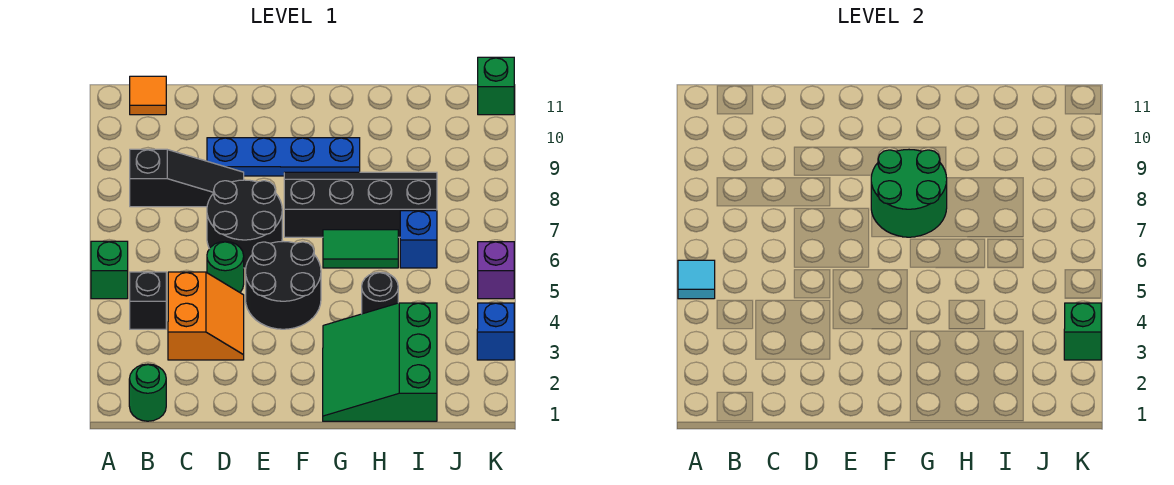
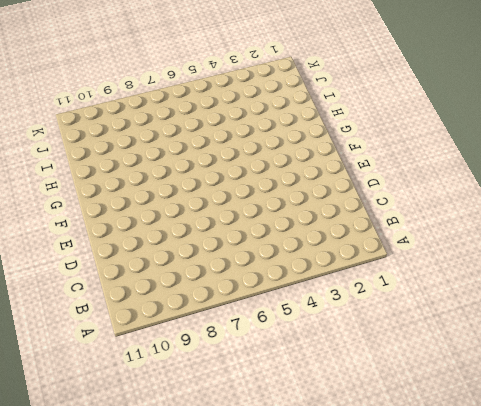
none -> green brick A5 level 1
none -> green round brick B1 level 1
none -> black brick B4 level 1

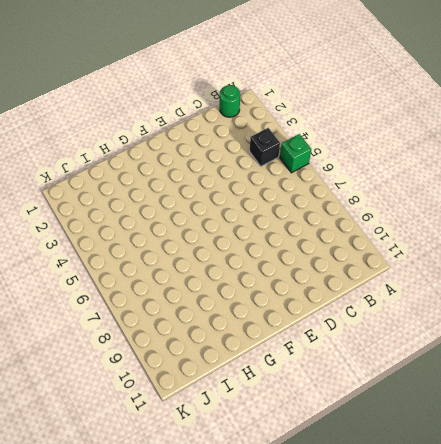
none -> black slope B8:D8 level 1 top B
none -> orange tile B11 level 1
none -> orange slope C3:D4 level 1 top C

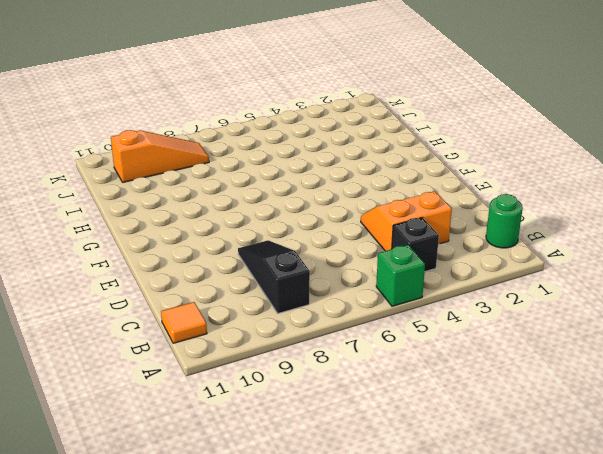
orange slope J8:J10 level 1 top 10 -> none
none -> green round brick D5 level 1
none -> black round brick D6:E7 level 1
none -> blue plate D9:G9 level 1

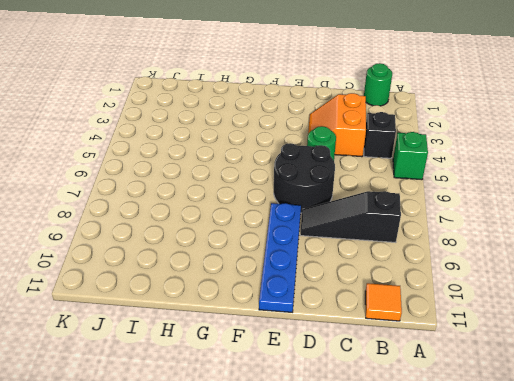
blue plate E8:E11 level 1 -> blue plate D9:G9 level 1
none -> black round brick E4:F5 level 1
none -> black slope F7:I8 level 1 top 7
none -> green slope G1:I3 level 1 top I

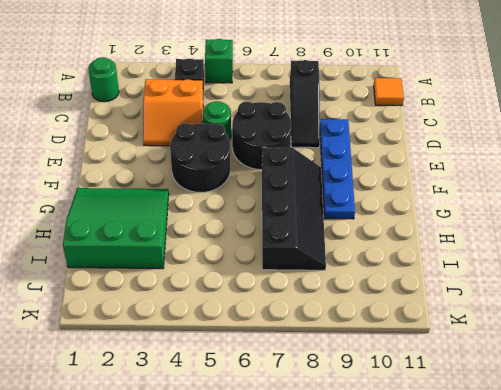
none -> green tile G6:H6 level 1
none -> black round brick H4 level 1
none -> blue brick I6 level 1

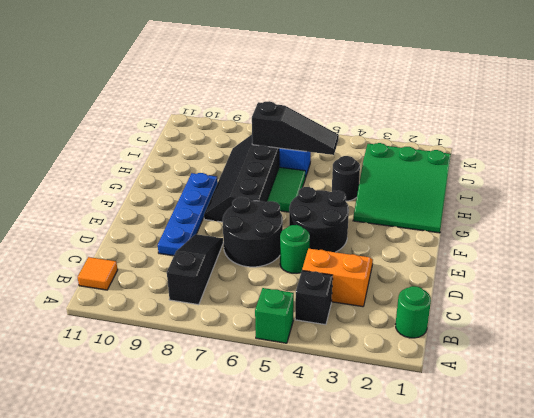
black slope I5:I7 level 2 top 7 -> none
none -> blue brick K3 level 1
none -> purple brick K5 level 1
none -> green brick K11 level 1

